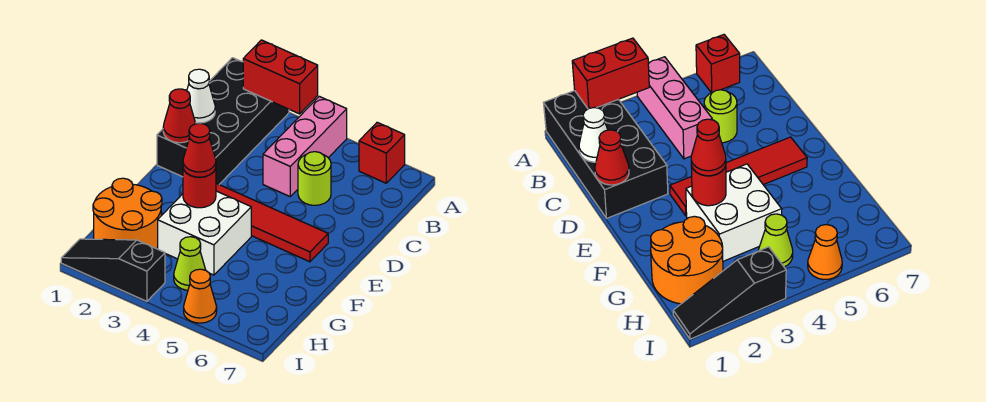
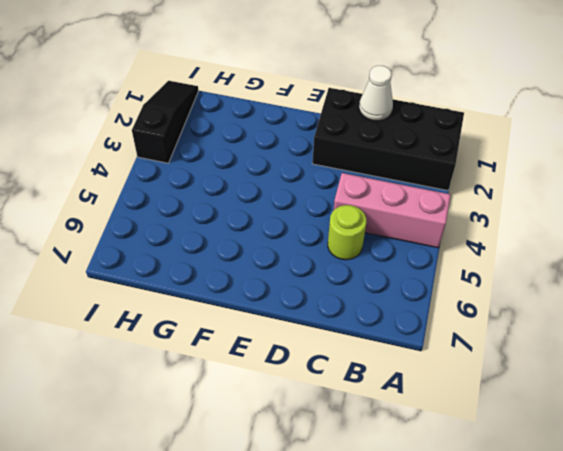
none -> red brick A6 level 1
none -> red tile E3:E6 level 1
none -> white brick F3:G4 level 1

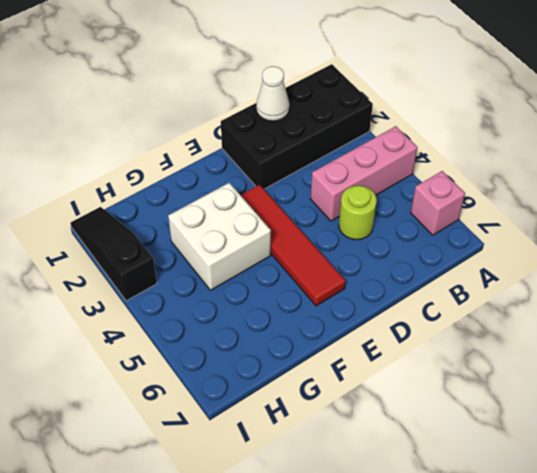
pink brick A6 level 1 -> red brick A6 level 1
none -> orange round brick G1:H2 level 1
none -> lime cone H4 level 1
none -> orange cone I5 level 1

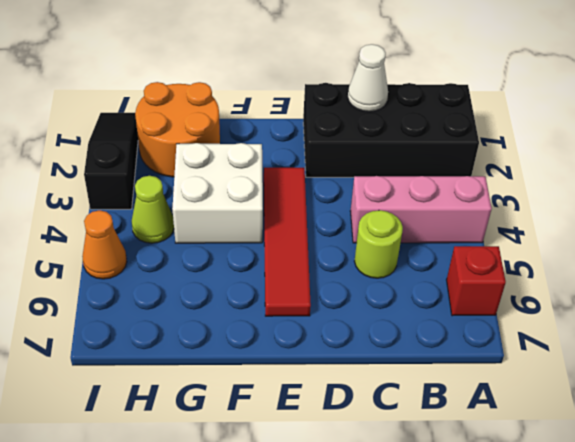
none -> red brick A2:A3 level 2
none -> red cone D1 level 2
none -> red round brick F3 level 2

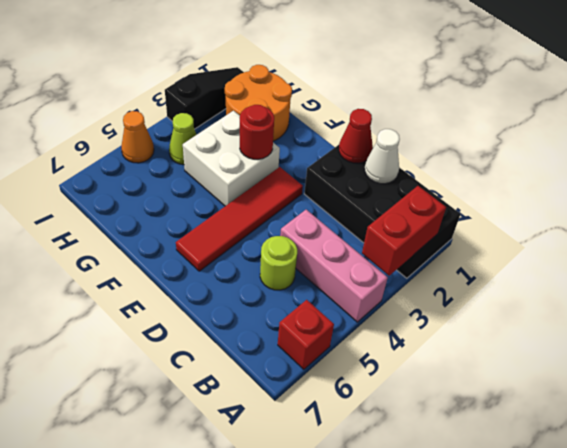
none -> red cone F3 level 3

